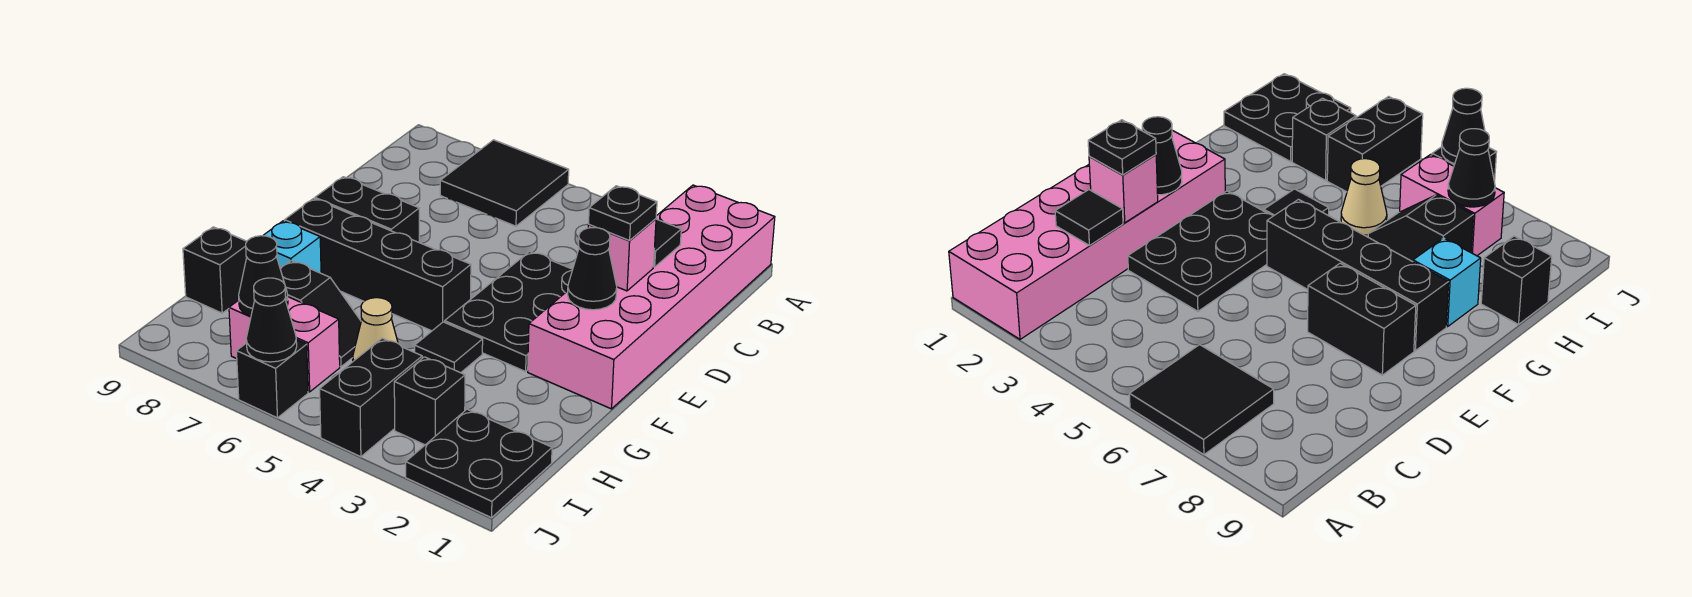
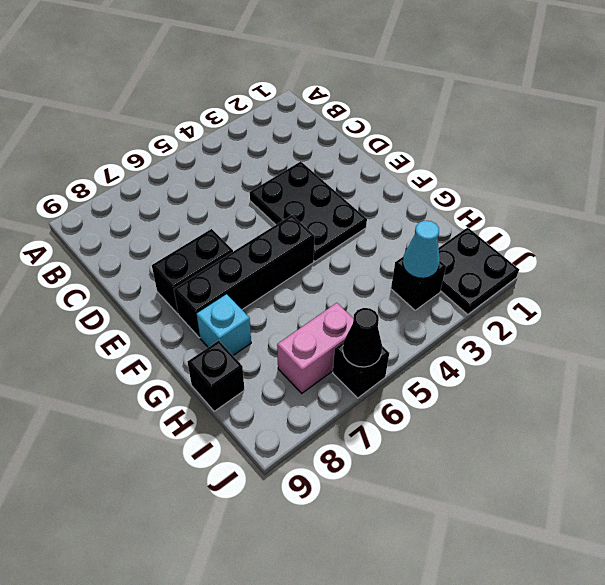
cyan cone I3 level 2 -> none
none -> pink brick A1:F2 level 1
none -> black tile A6:B7 level 1
none -> black tile G4 level 1

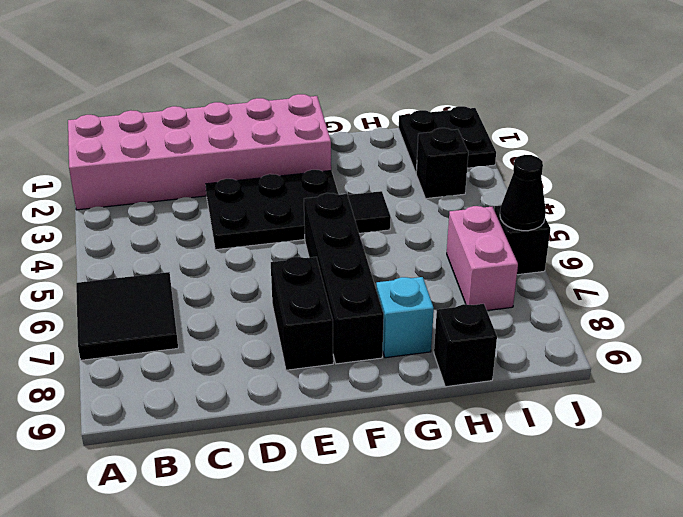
none -> tan cone H5 level 1
none -> black slope H6:H7 level 1 top 7
none -> black brick I4:J4 level 1

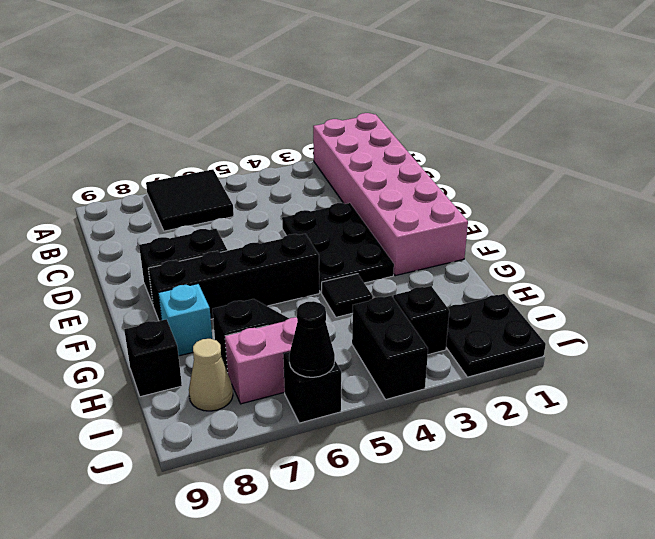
tan cone I8 level 1 -> tan cone H5 level 1
none -> black tile C2 level 2
none -> pink brick D2 level 2
none -> black cone E2 level 2

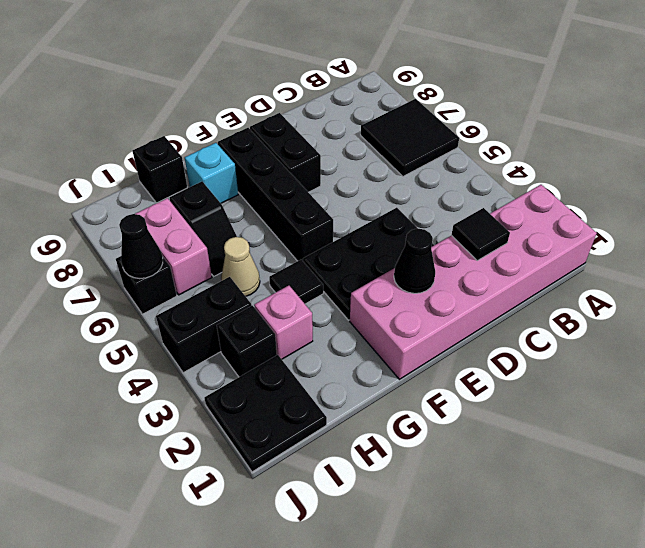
pink brick H3 level 1 -> pink brick D2 level 2
none -> black cone I7 level 2
none -> black plate D2 level 3

